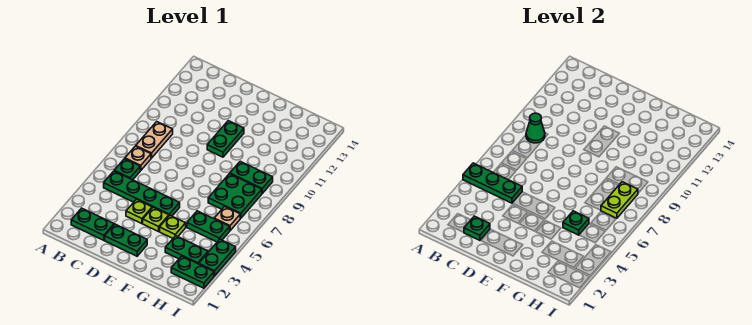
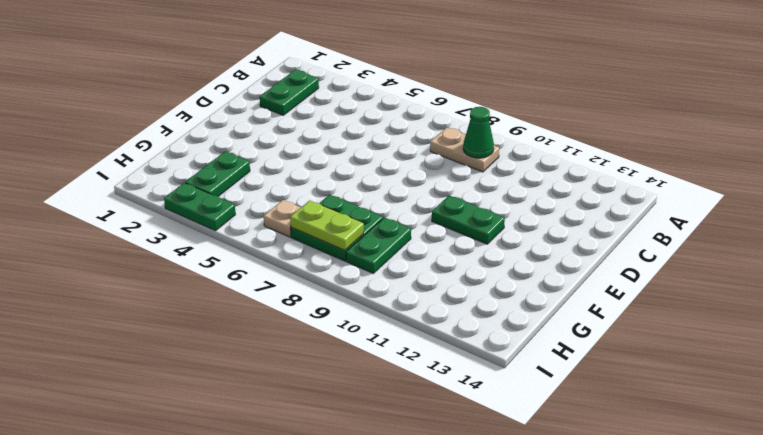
none -> green plate B5:E5 level 1
none -> green plate B6 level 1
none -> tan plate B7 level 1

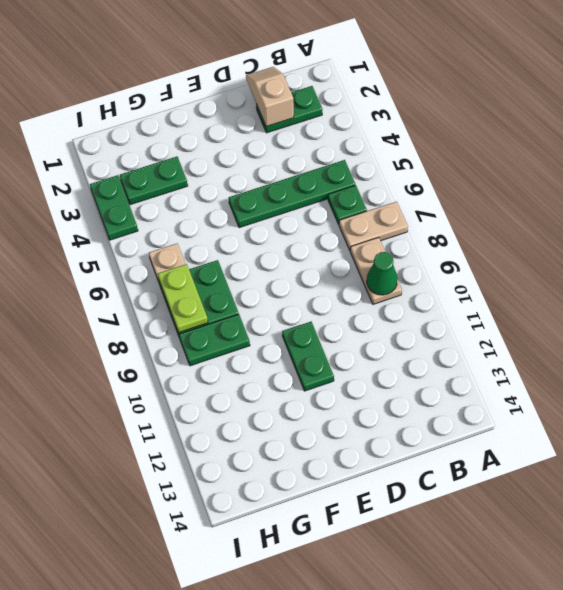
tan plate A7:B7 level 1 -> tan plate B7 level 1
tan slope C1:C2 level 2 top 2 -> green plate C2 level 2
none -> green plate D2:E2 level 1
none -> lime plate D4 level 1
none -> lime plate E4 level 1

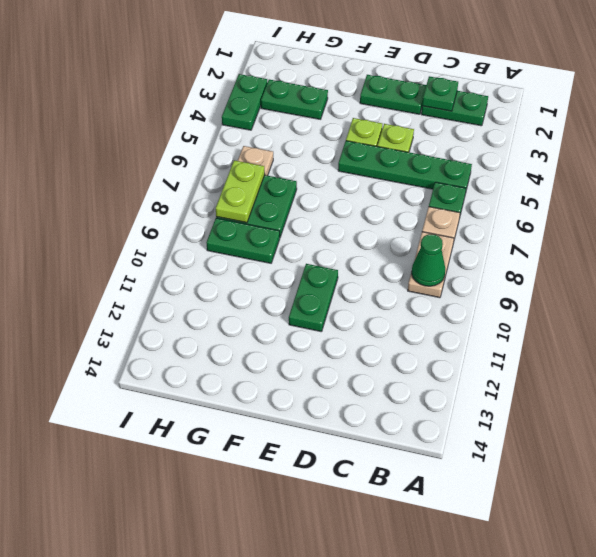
none -> lime plate F4 level 1
none -> green plate G5:H5 level 1
none -> green plate H2:I2 level 1

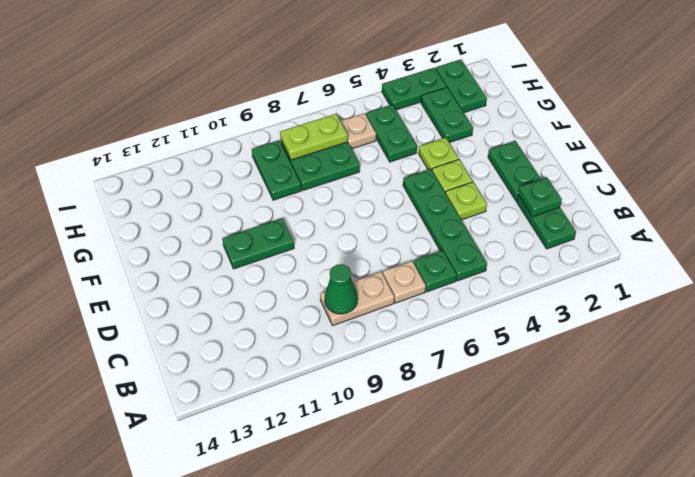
none -> green plate A5:C5 level 2
none -> green plate G5 level 2

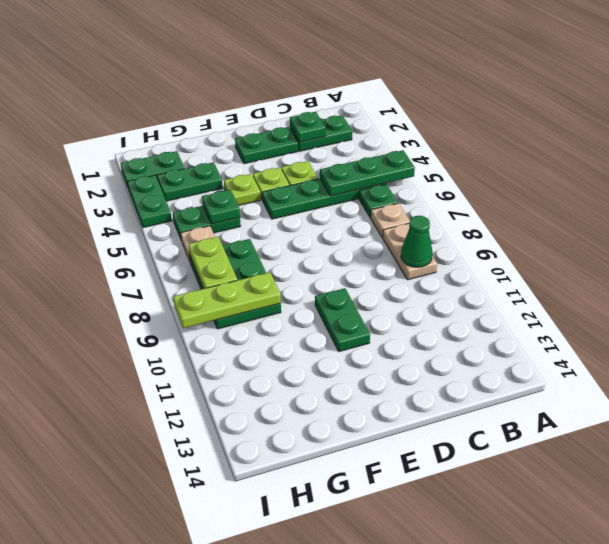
lime plate G9:I9 level 2 -> none

